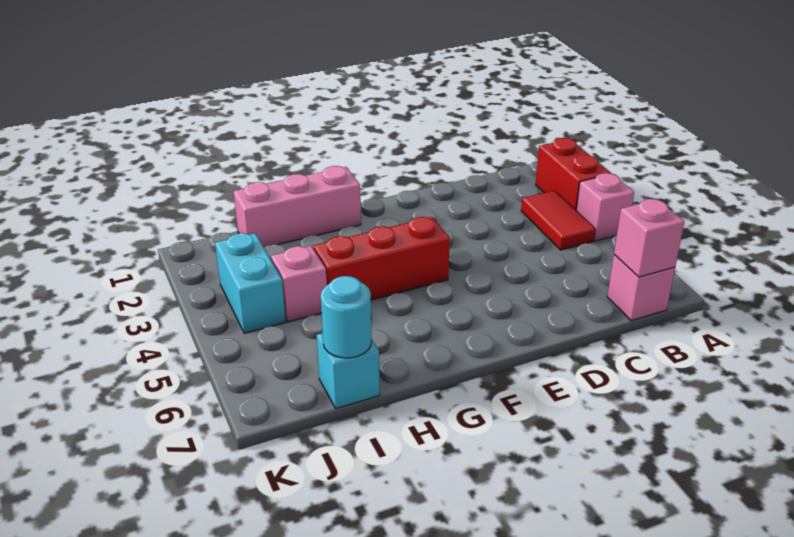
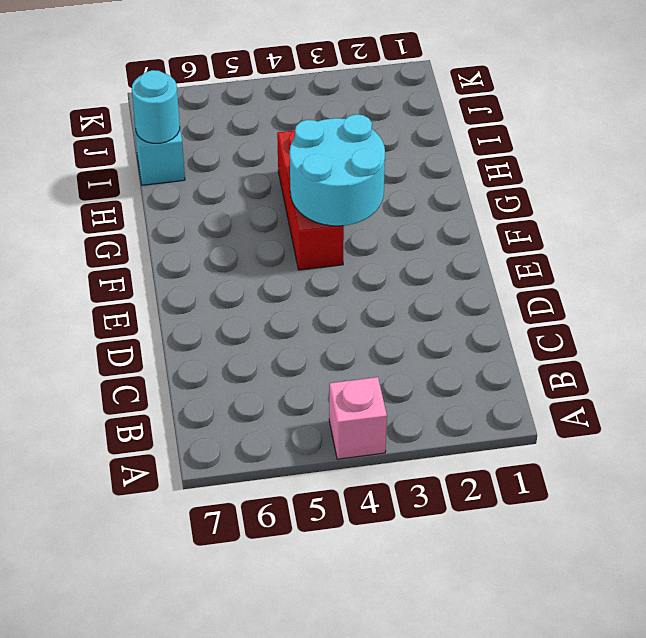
cyan round brick F3:G4 level 2 -> none
none -> red brick A2:A3 level 1
none -> red tile B3:B4 level 1

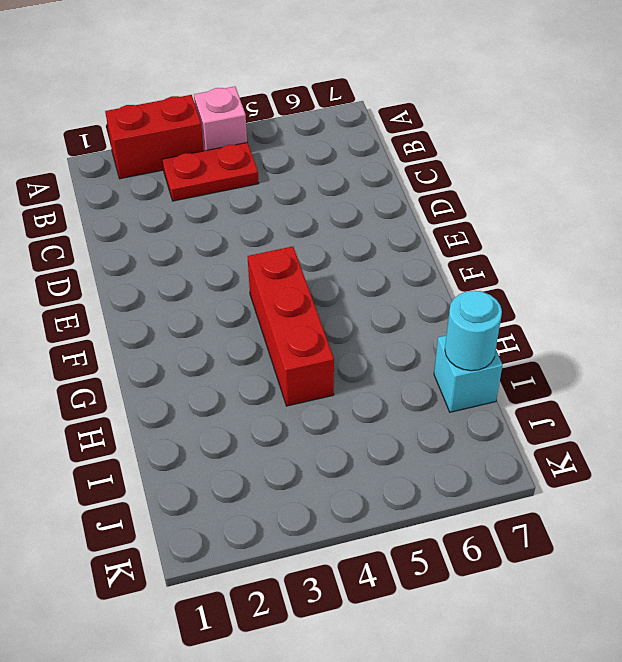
red plate B3:B4 level 1 -> red tile B3:B4 level 1
none -> pink brick B7 level 1
none -> pink brick G1:I1 level 1

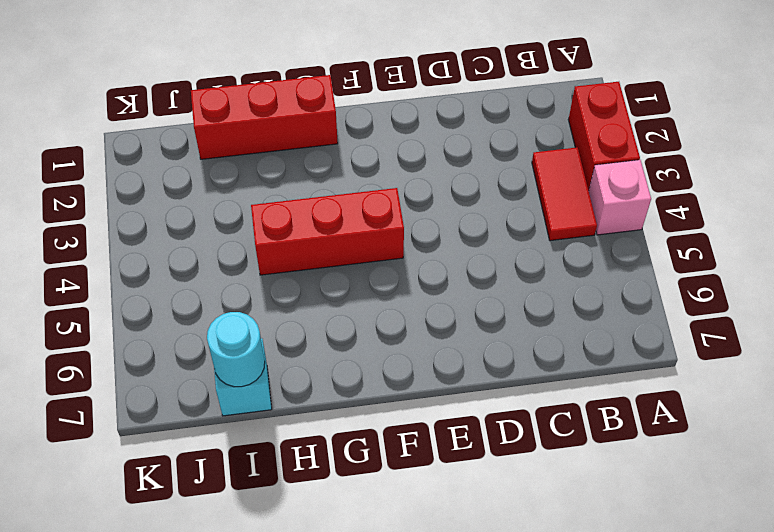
red brick G1:I1 level 1 -> pink brick G1:I1 level 1
none -> pink brick B7 level 1
none -> pink brick I4 level 1

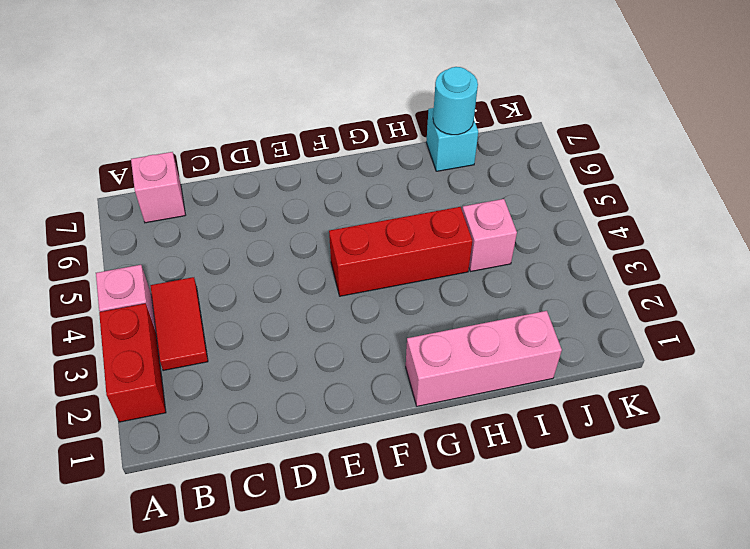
none -> cyan brick J3:J4 level 1
none -> pink brick B7 level 2

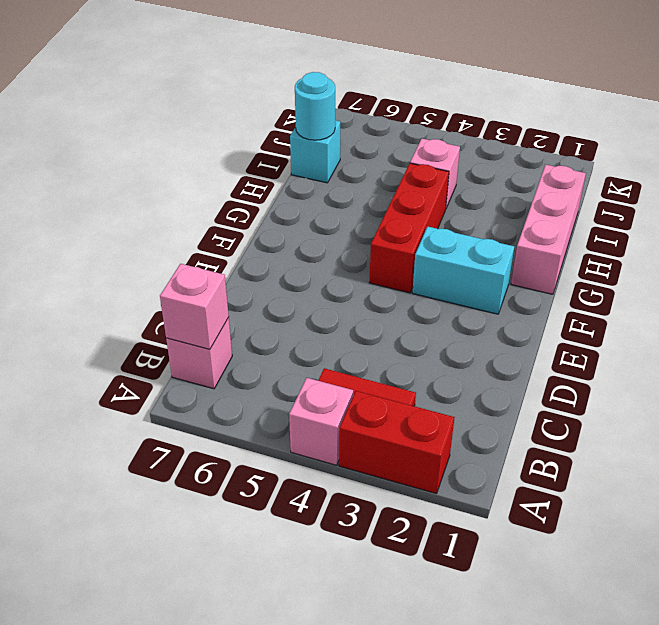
cyan brick F2:F3 level 1 -> cyan brick J3:J4 level 1

